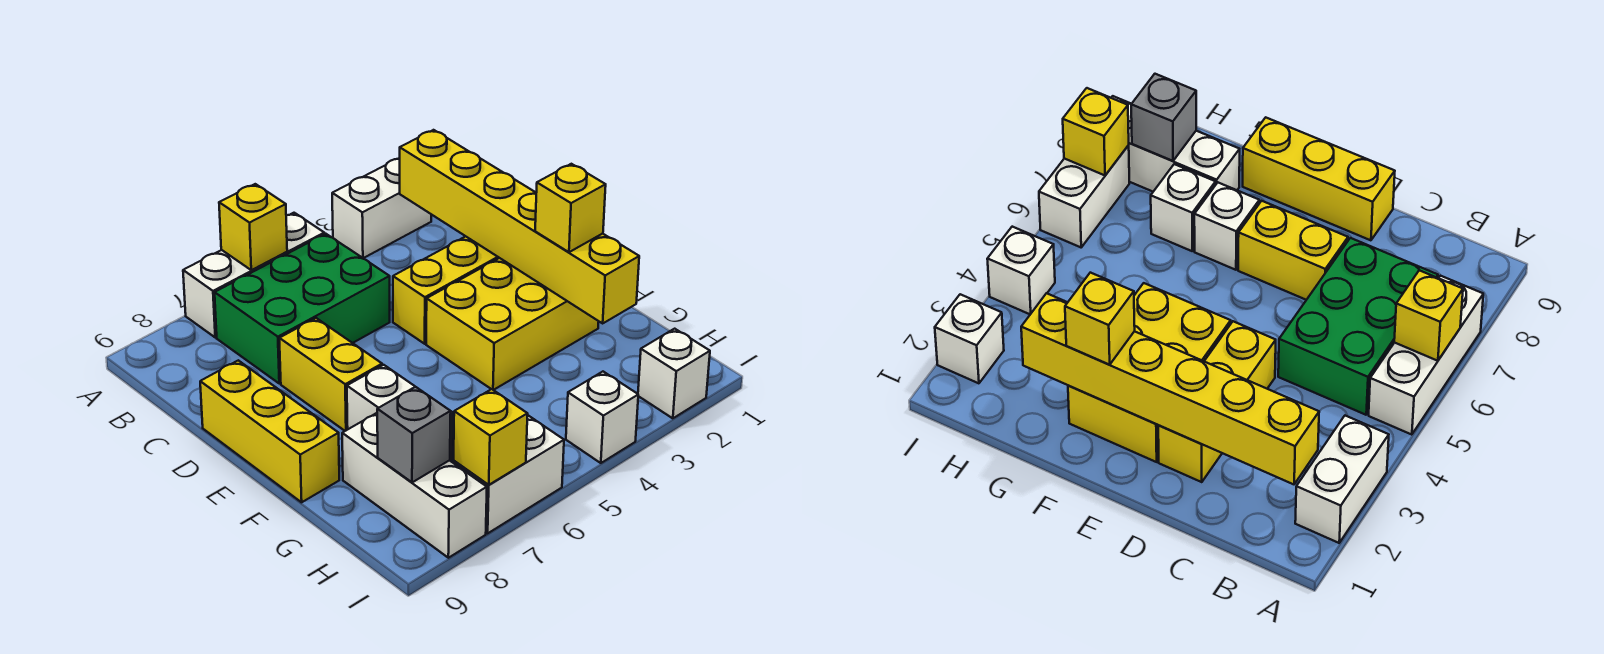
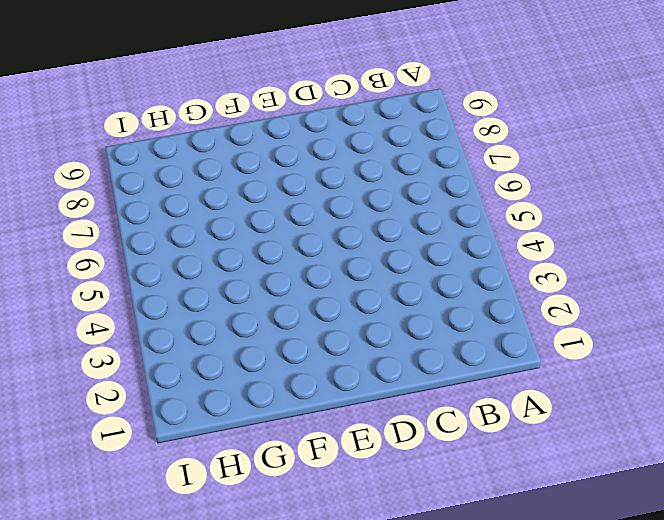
none -> white brick A2:A3 level 1
none -> white brick A5:A7 level 1
none -> green brick B5:C7 level 1

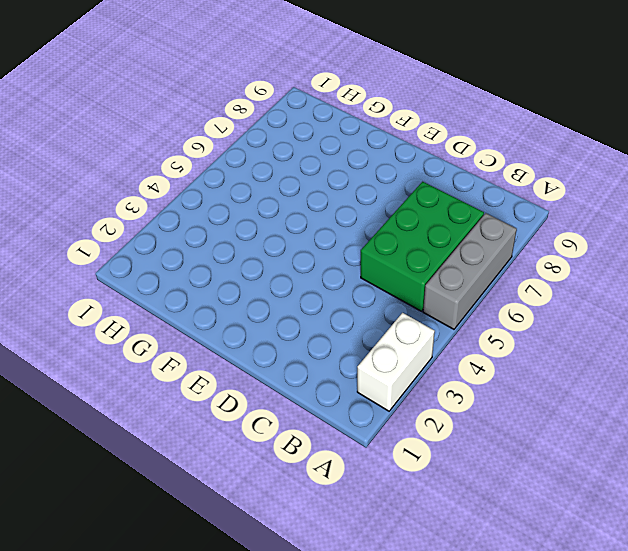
grey brick A5:A7 level 1 -> white brick A5:A7 level 1
none -> yellow brick D2:D4 level 1
none -> yellow brick D7:E7 level 1
none -> yellow brick D9:F9 level 1

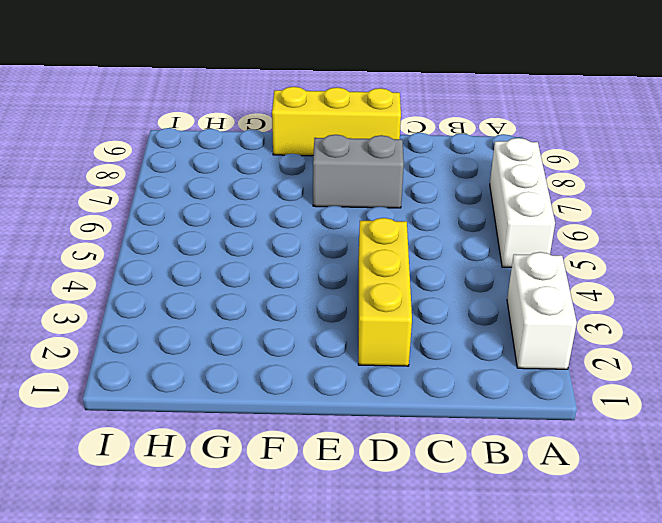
grey brick D7:E7 level 1 -> yellow brick D7:E7 level 1
none -> green brick B5:C7 level 1
none -> yellow brick E2:F4 level 1
none -> white brick F7 level 1

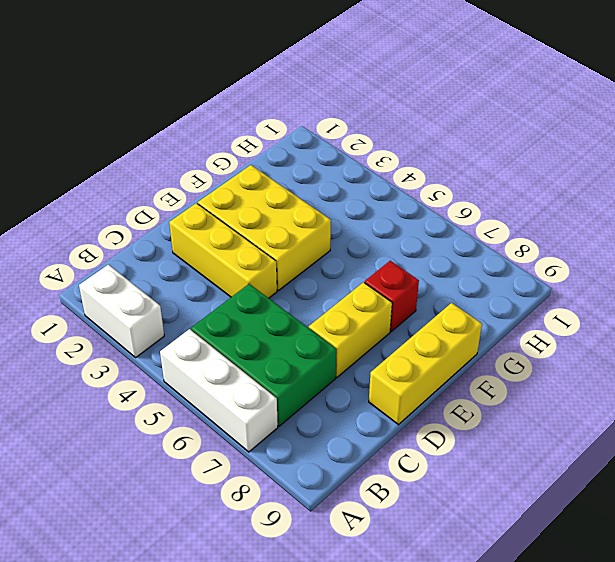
red brick F7 level 1 -> white brick F7 level 1
none -> white brick G7 level 1
none -> white brick G8:I8 level 1
none -> white brick I2 level 1

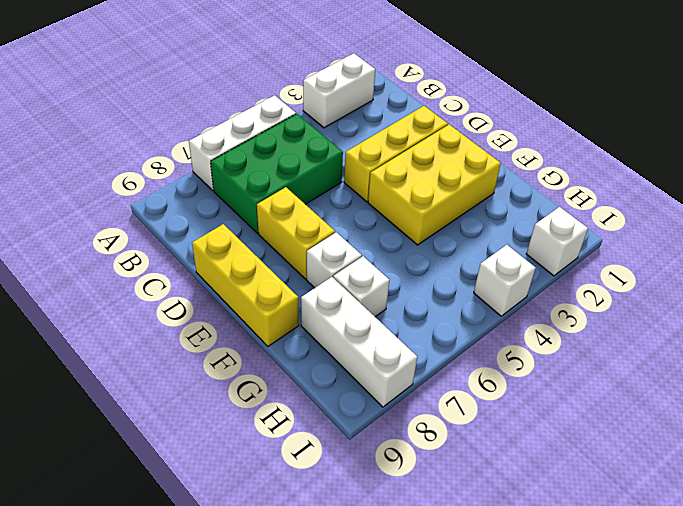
none -> white brick I6:I7 level 1
none -> yellow brick A6 level 2
none -> yellow brick B2:G2 level 2

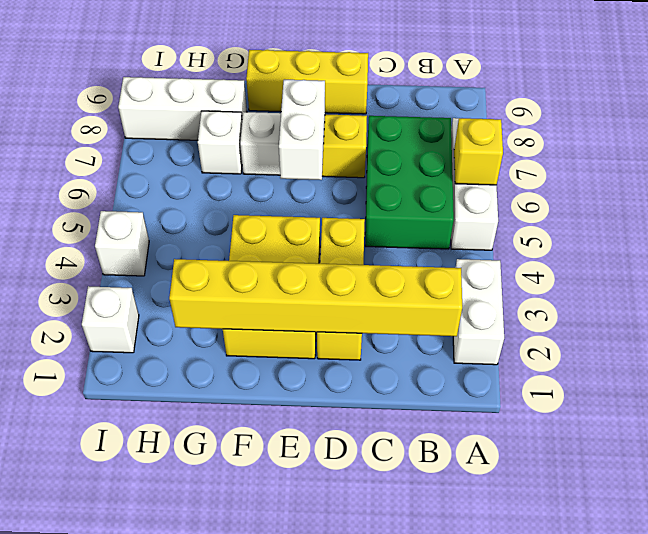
white brick E6:E7 level 2 -> white brick I6:I7 level 1
none -> grey brick H8 level 2
none -> yellow brick I7 level 2
none -> yellow brick F2 level 3

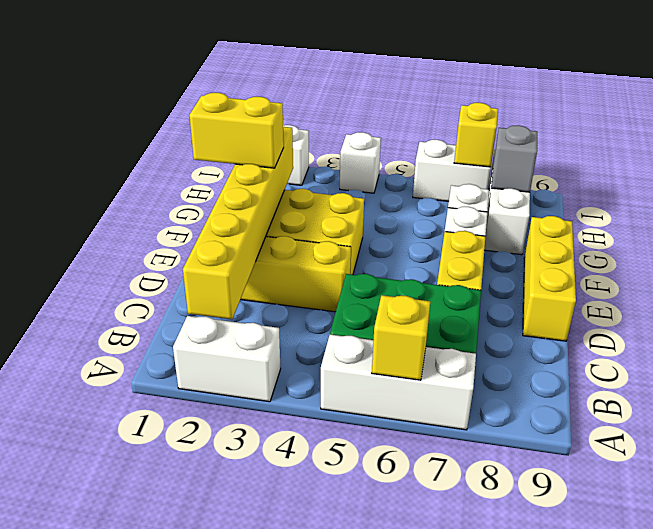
yellow brick F1:F2 level 3 -> yellow brick F2 level 3

